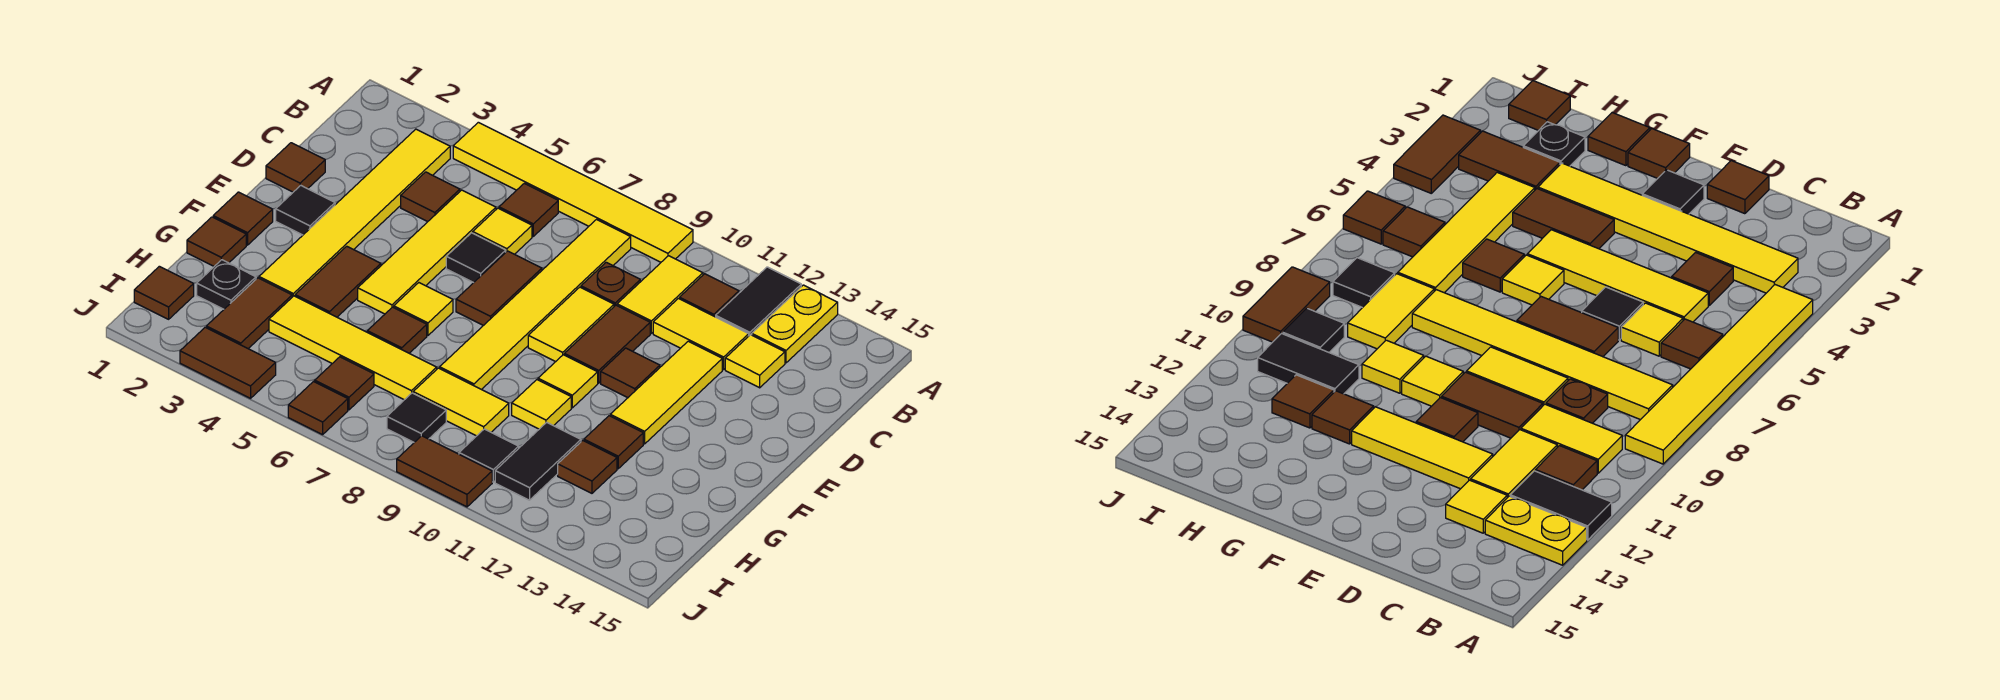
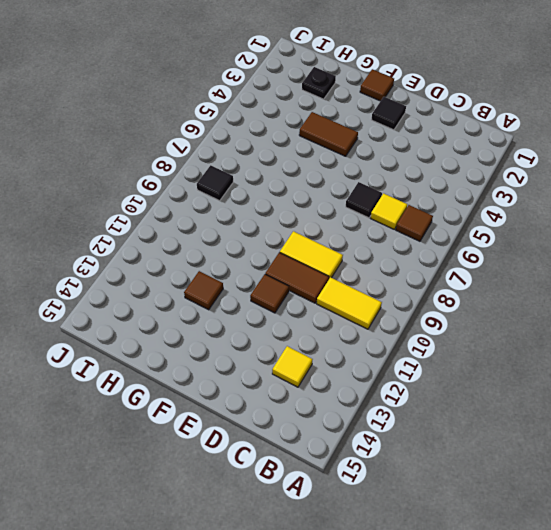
none -> yellow tile A4:A9 level 1
none -> black tile A12:B12 level 1
none -> yellow plate A13:B13 level 1
none -> yellow tile B3:G3 level 1

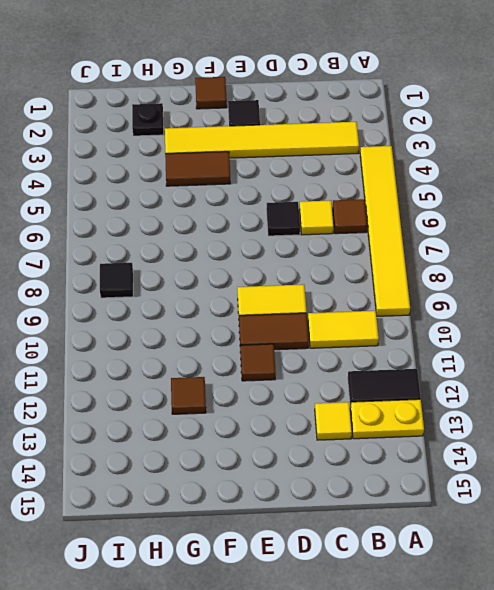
none -> yellow tile B8:G8 level 1
none -> brown tile B11 level 1
none -> brown tile C4 level 1
none -> yellow tile C5:F5 level 1

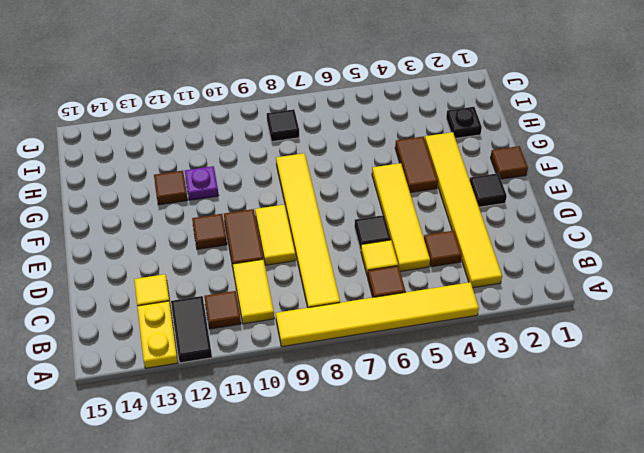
purple plate G11 level 1 -> none
none -> brown plate C9 level 1
none -> yellow tile C11:C12 level 1
none -> brown tile D1 level 1
none -> brown tile D7:E7 level 1

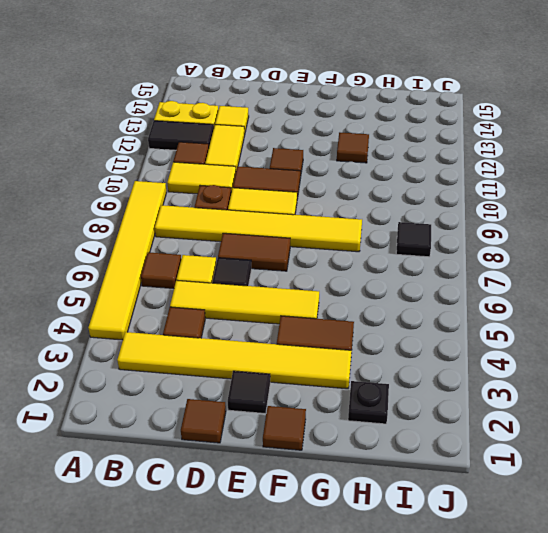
none -> yellow tile D12:F12 level 1
none -> yellow tile F6 level 1
none -> yellow tile F10 level 1
none -> brown tile G1 level 1

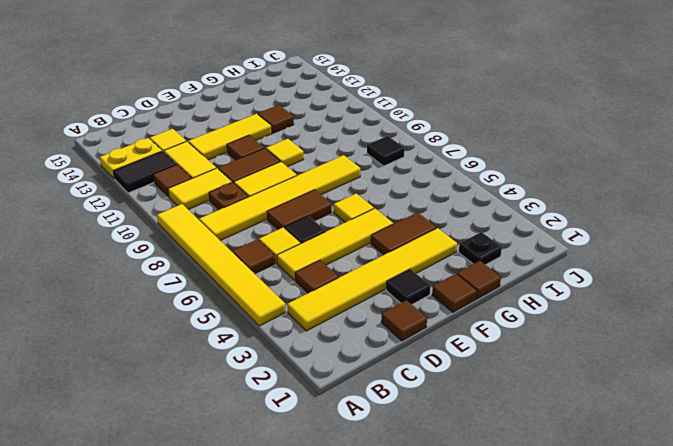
none -> brown tile G6 level 1
none -> yellow tile G10 level 1
none -> brown tile H3:I3 level 1
none -> yellow tile H4:H7 level 1

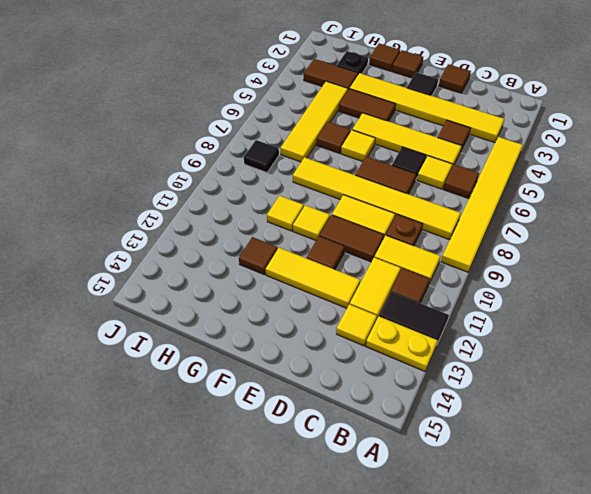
none -> yellow tile H8:H9 level 1
none -> black tile H11:I11 level 1
none -> brown tile H12 level 1
none -> brown tile I1 level 1

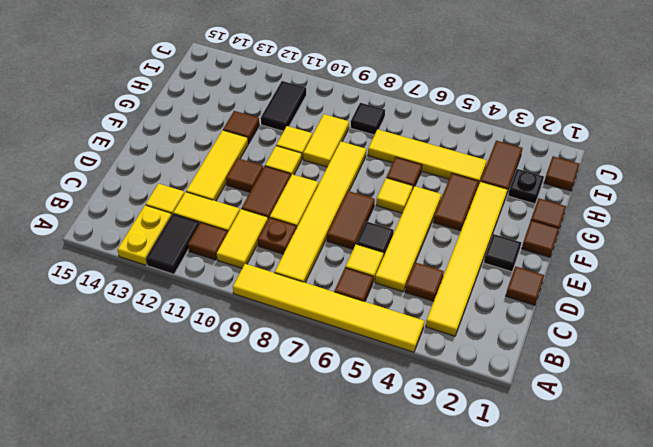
yellow tile G9:H9 level 1 -> yellow tile H8:H9 level 1
none -> brown tile H12 level 1
none -> brown tile I6 level 1
none -> black tile I10 level 1
none -> brown tile J3:J4 level 1

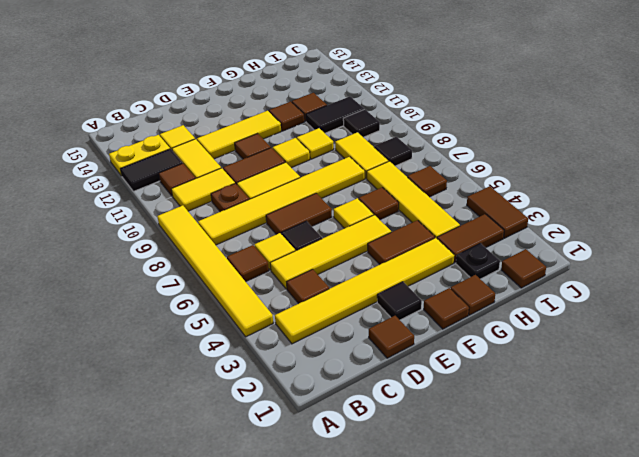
none -> brown tile J6 level 1
none -> brown tile J9:J10 level 1

